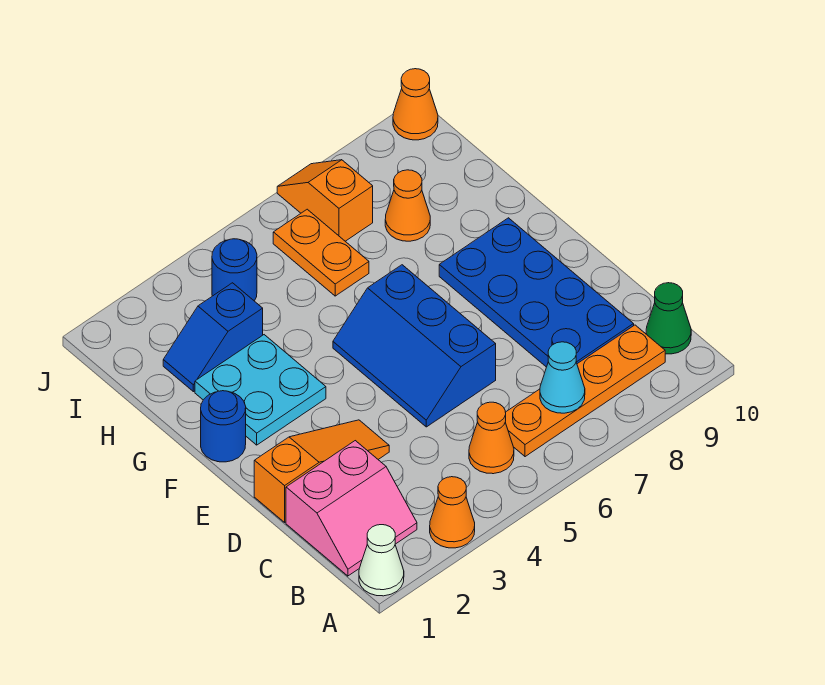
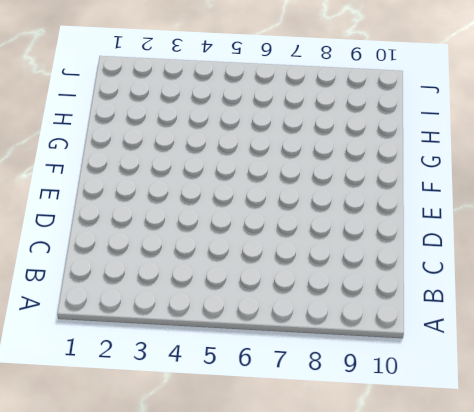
none -> white cone A1 level 1
none -> orange cone A3 level 1
none -> pink slope B1:C2 level 1 top C

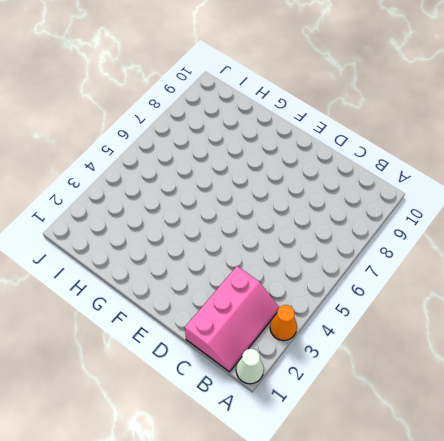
pink slope B1:C3 level 1 top C -> pink slope B1:C2 level 1 top C
none -> orange cone B5 level 1
none -> orange plate B6:B9 level 1
none -> green cone B10 level 1

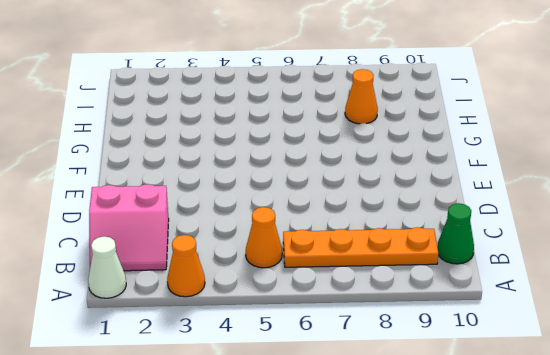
none -> blue plate C8:F9 level 1
none -> orange slope D1:D3 level 1 top 1
none -> blue slope D5:F6 level 1 top 6

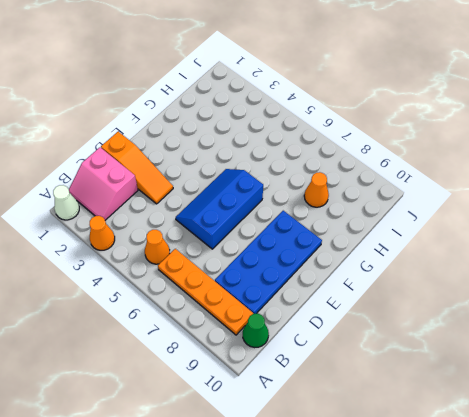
none -> blue round brick F1 level 1
none -> cyan plate F2:G3 level 1
none -> blue slope H2:H3 level 1 top 3

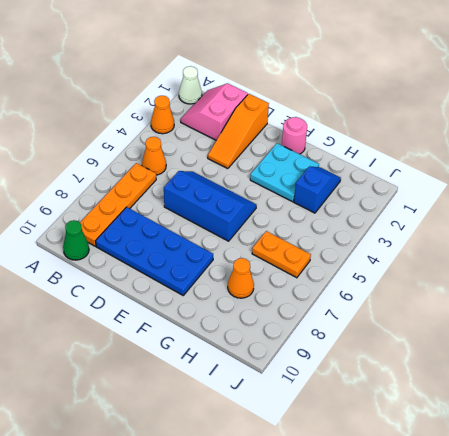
pink round brick F1 level 1 -> blue round brick F1 level 1
none -> blue round brick I4 level 1
none -> orange slope I7:J7 level 1 top I
none -> orange cone J10 level 1

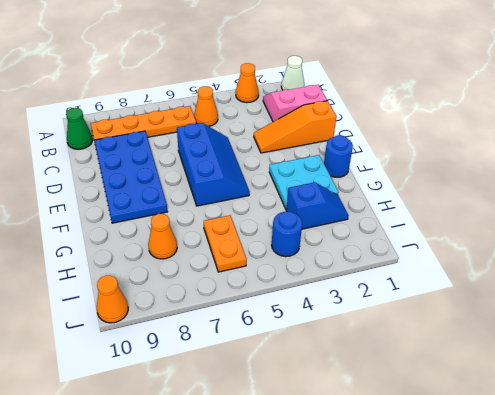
none -> orange slope I7:J7 level 1 top I
none -> cyan cone B7 level 2

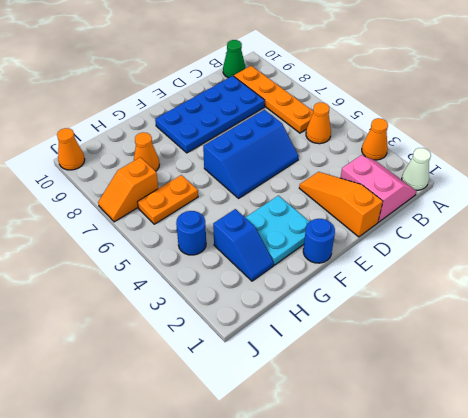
none -> cyan cone B7 level 2

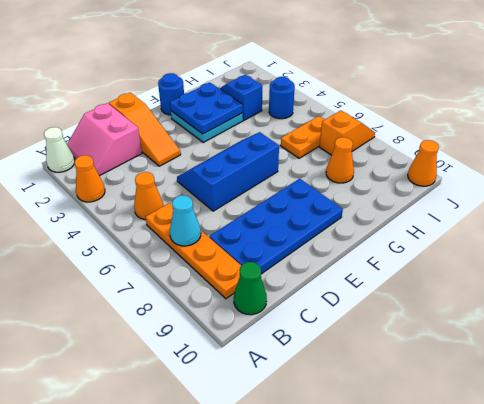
blue plate F2:G3 level 2 -> none

